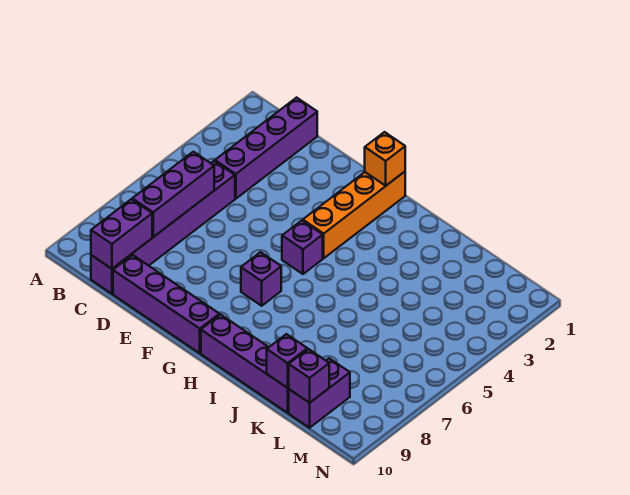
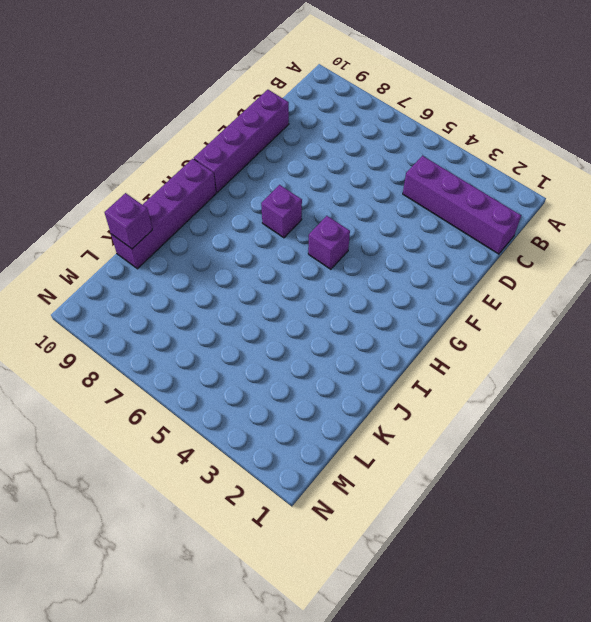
none -> purple brick C5:C10 level 1
none -> orange brick G1:G4 level 1
none -> purple brick L9:L10 level 1

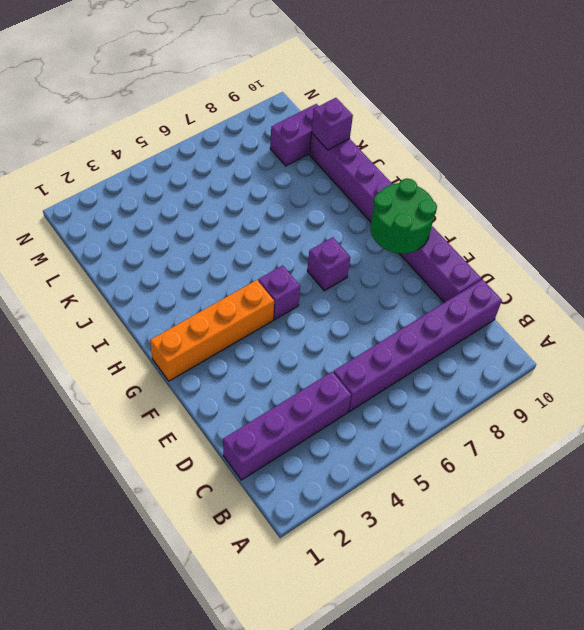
green round brick F9:G10 level 2 -> none
none -> purple brick C6:C8 level 2
none -> purple brick C9:C10 level 2
none -> orange brick G1 level 2

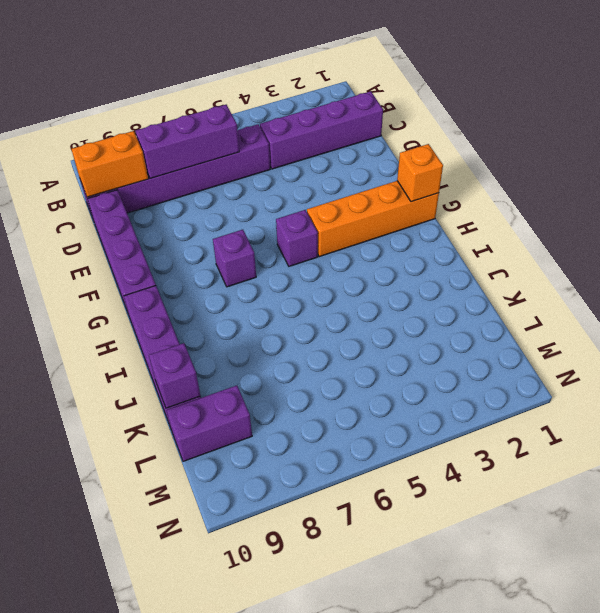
orange brick C9:C10 level 2 -> purple brick C9:C10 level 2
none -> purple brick L10 level 2

